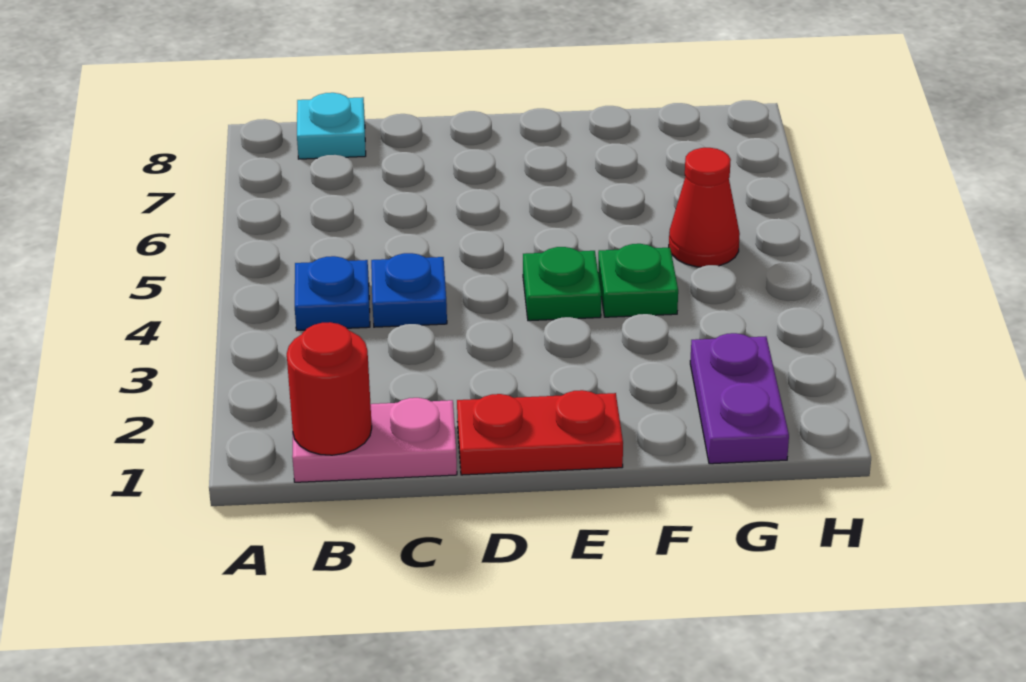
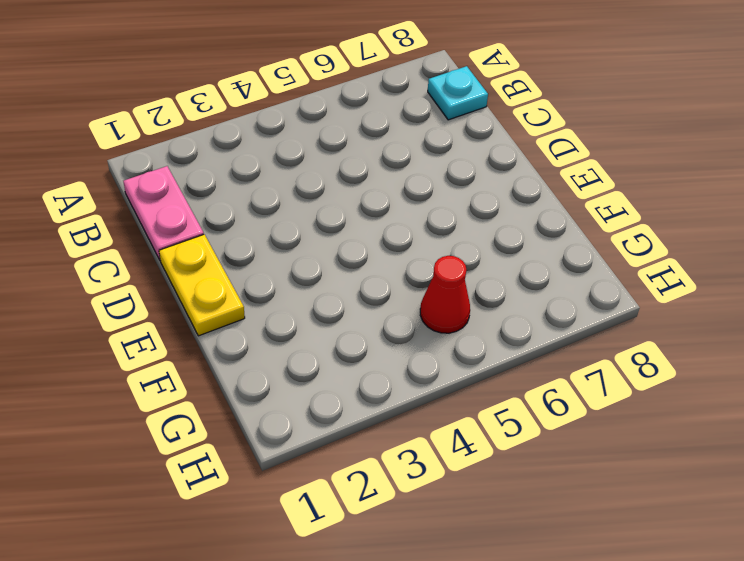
yellow plate D1:E1 level 1 -> red plate D1:E1 level 1
none -> blue plate B4 level 1
none -> blue plate C4 level 1

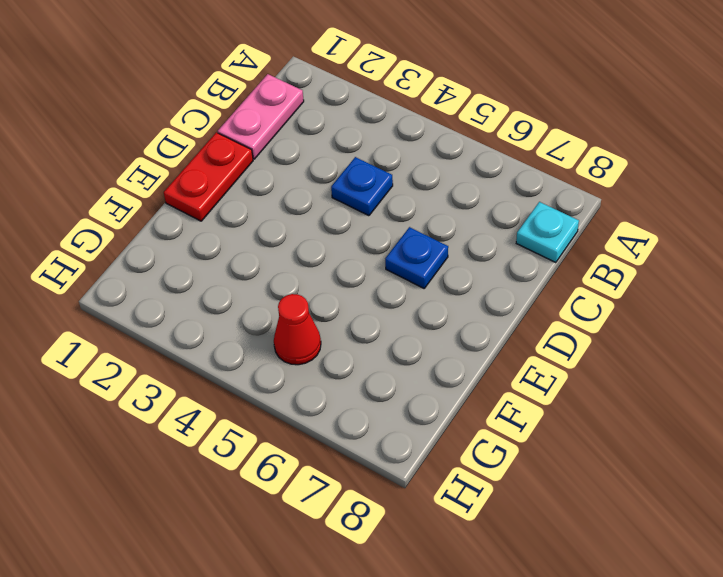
blue plate D6 level 1 -> blue plate B4 level 1
none -> green plate E4 level 1
none -> green plate F4 level 1

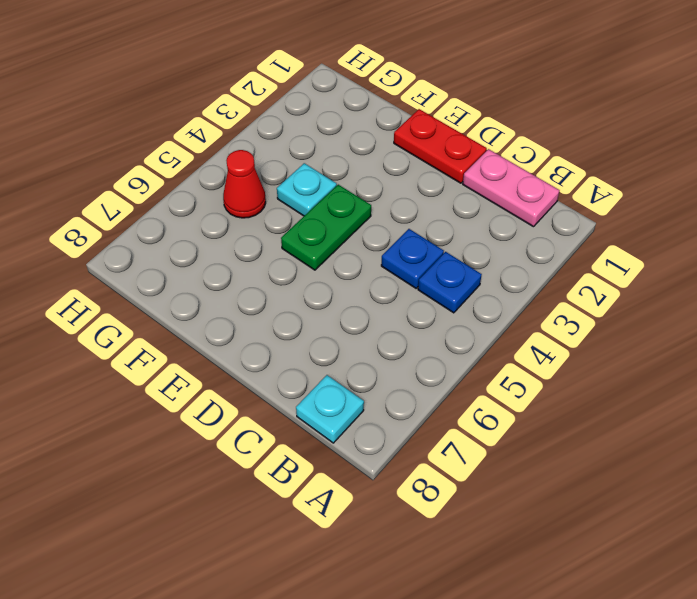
green plate E4:E5 level 1 -> green plate E4 level 1
cyan plate F4 level 1 -> green plate F4 level 1
none -> purple plate G1:G2 level 1
none -> red round brick B1 level 2

